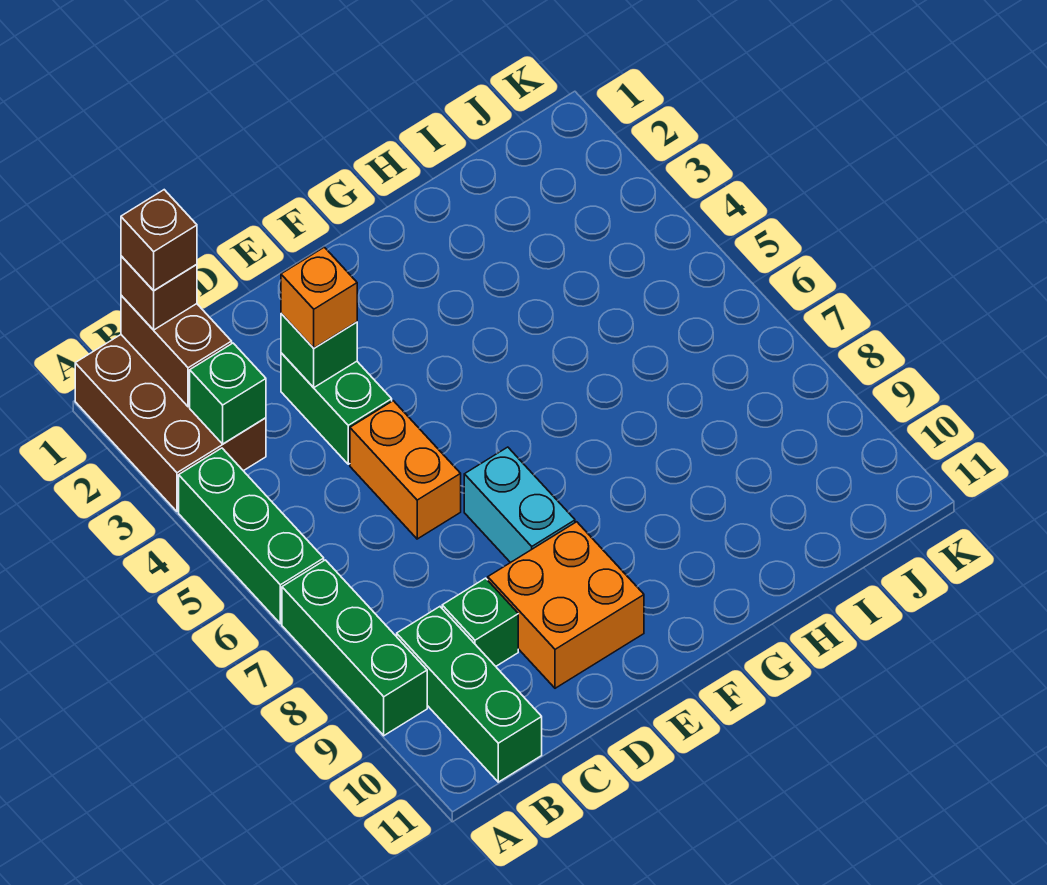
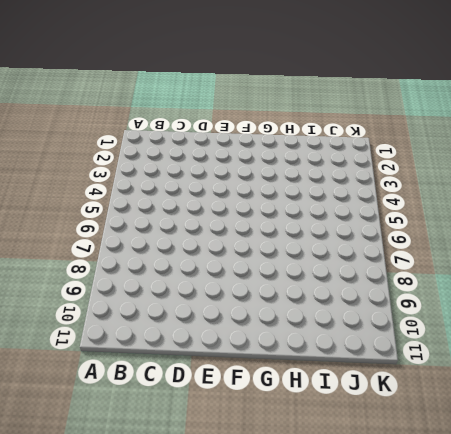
none -> brown brick A1:B3 level 1
none -> green brick A4:A6 level 1
none -> green brick A7:A9 level 1

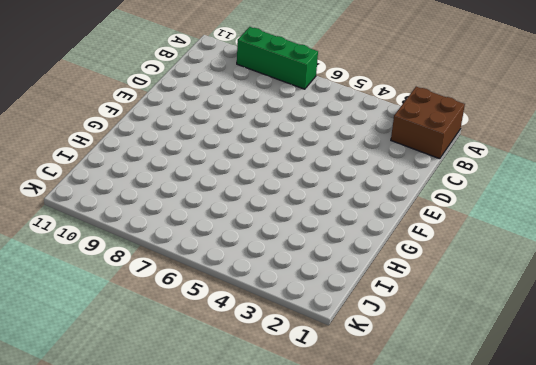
brown brick A1:B2 level 1 -> brown brick A1:B3 level 1
none -> green brick A4:A6 level 1
none -> green brick B9:B11 level 1
none -> green brick C9 level 1

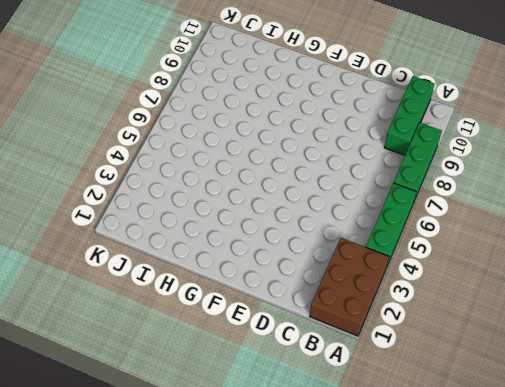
none -> green brick C9 level 1
none -> green brick D3:D4 level 1
none -> orange brick D5:D6 level 1

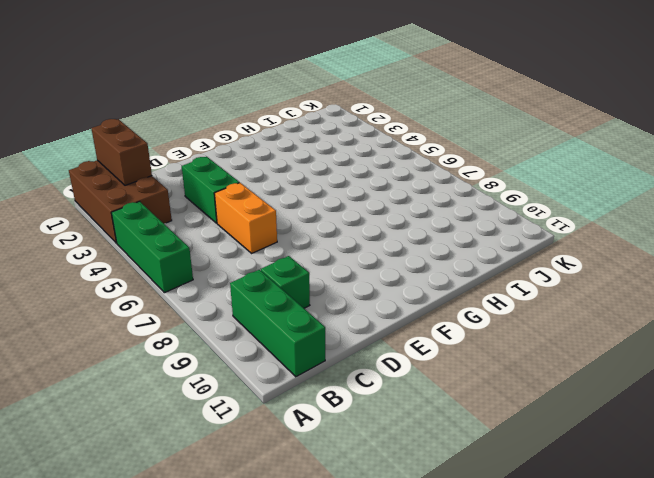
none -> green brick A7:A9 level 1
none -> orange brick D9:E10 level 1
none -> cyan brick E7:E8 level 1

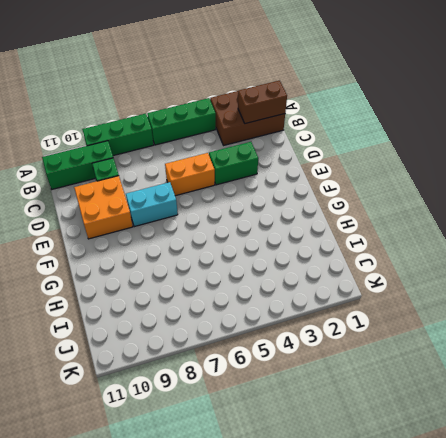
none -> green brick B3 level 2
none -> green brick D3 level 2
none -> brown brick B1 level 3

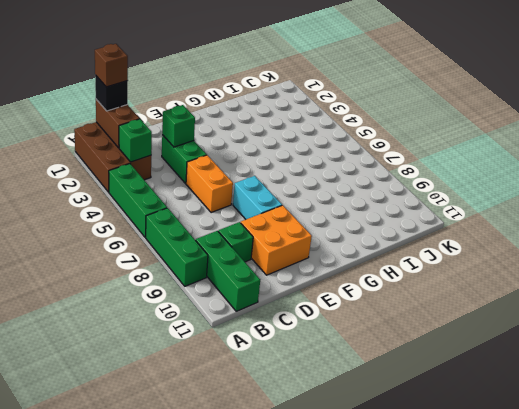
black brick B1 level 3 -> brown brick B1 level 3
none -> orange brick D3 level 3

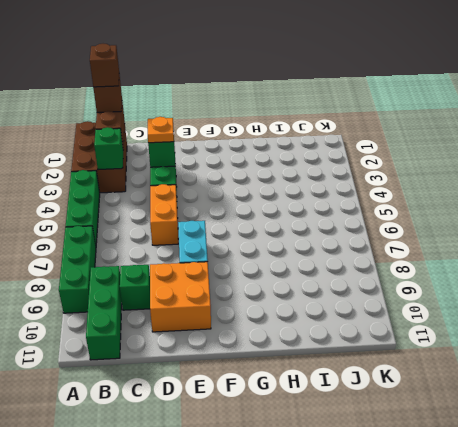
orange plate D3 level 3 -> orange brick D3 level 3

